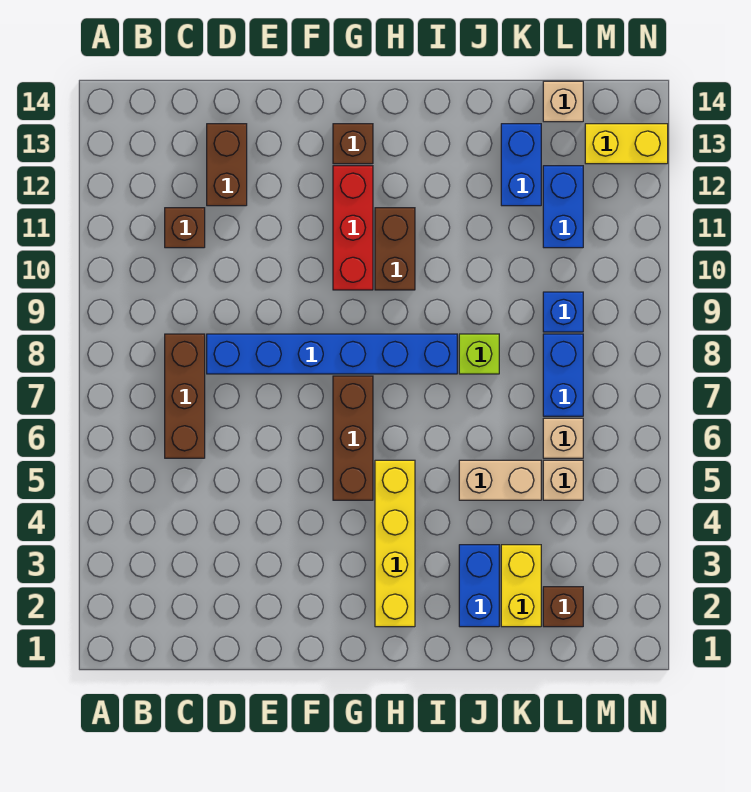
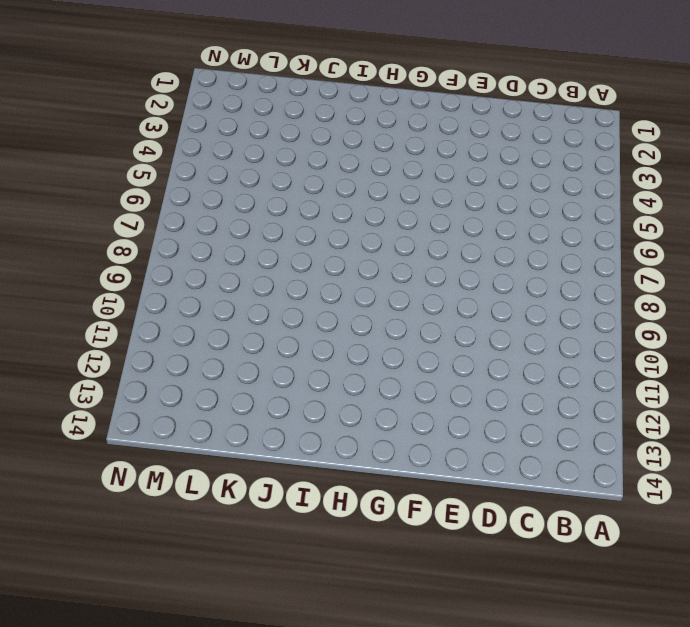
none -> brown brick C6:C8 level 1
none -> brown brick C11 level 1
none -> blue brick D8:I8 level 1

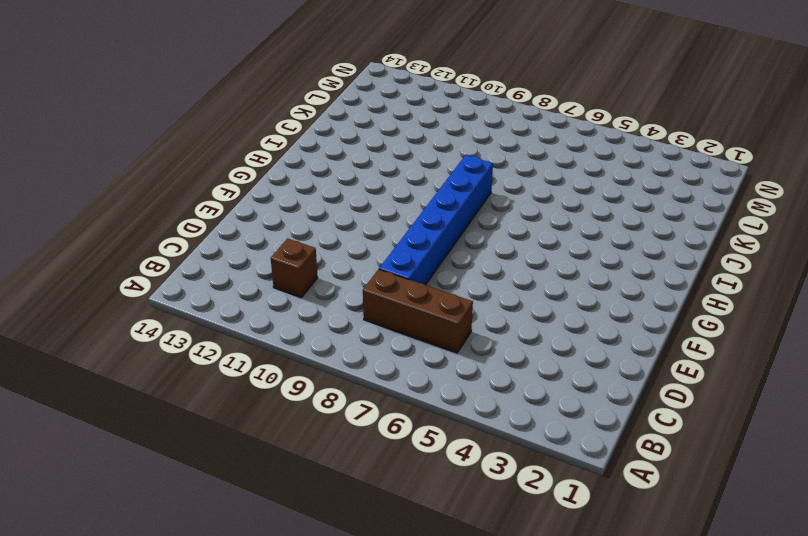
none -> brown brick D12:D13 level 1
none -> brown brick G5:G7 level 1
none -> red brick G10:G12 level 1

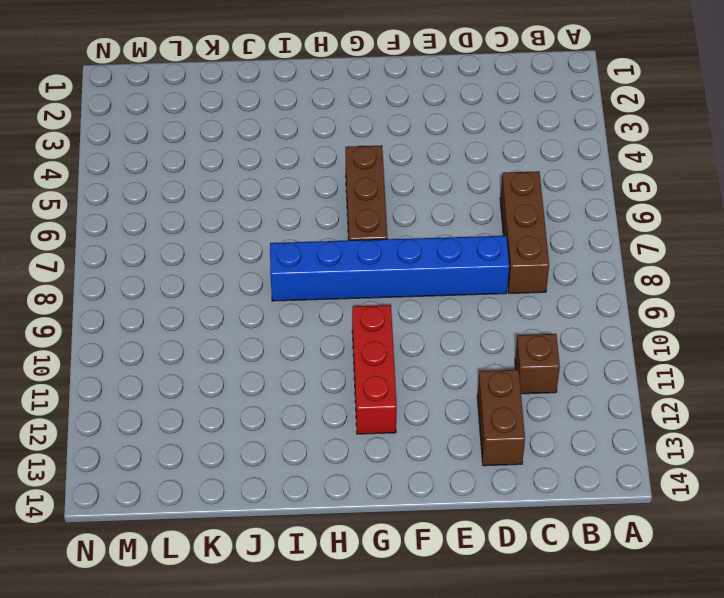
none -> brown brick G13 level 1
none -> yellow brick H2:H5 level 1
none -> brown brick H10:H11 level 1

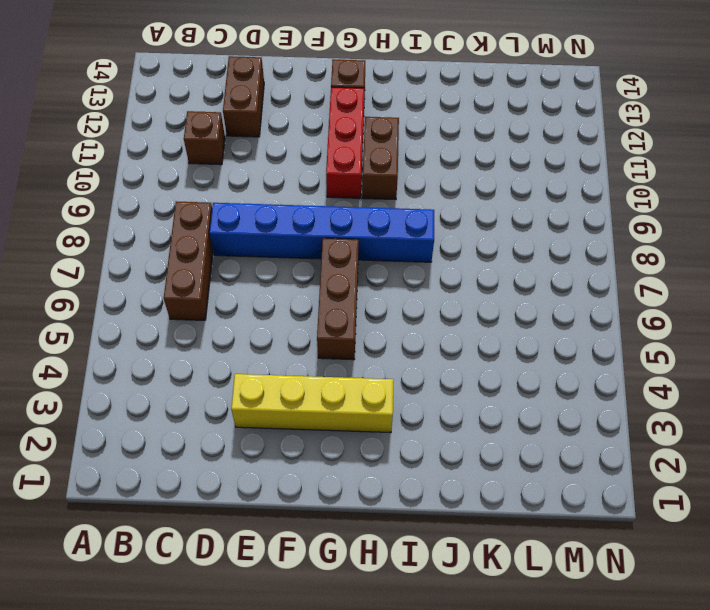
yellow brick E3:H3 level 1 -> yellow brick H2:H5 level 1
none -> blue brick J2:J3 level 1
none -> tan brick J5:K5 level 1
none -> lime brick J8 level 1

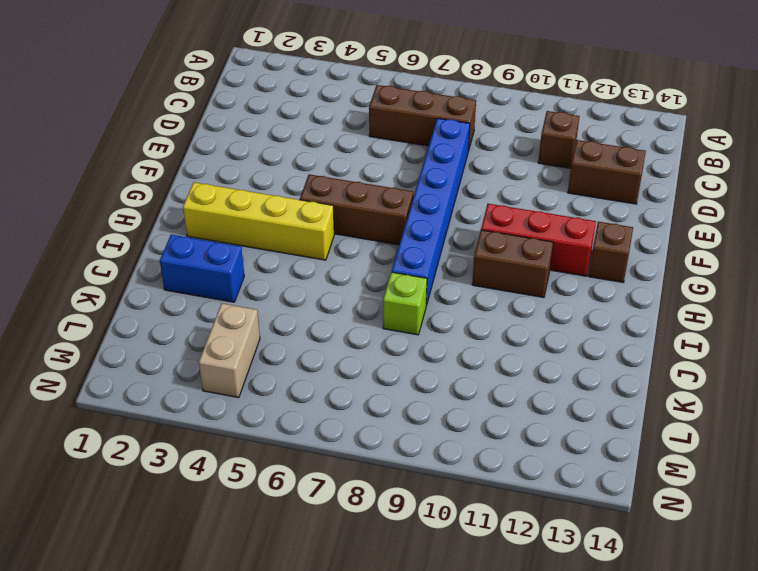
tan brick L4:M4 level 1 -> tan brick J5:K5 level 1
none -> yellow brick K2:K3 level 1
none -> blue brick K12:K13 level 1
none -> brown brick L2 level 1

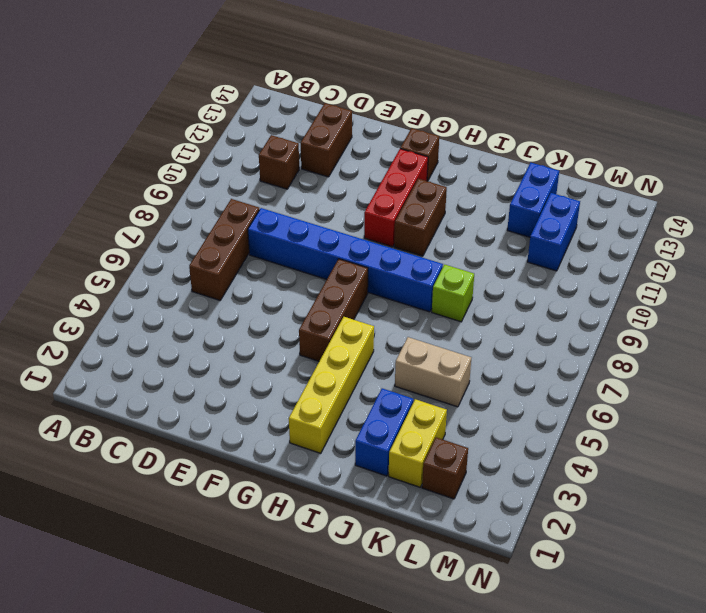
none -> tan brick L5 level 1
none -> tan brick L6 level 1
none -> blue brick L7:L8 level 1

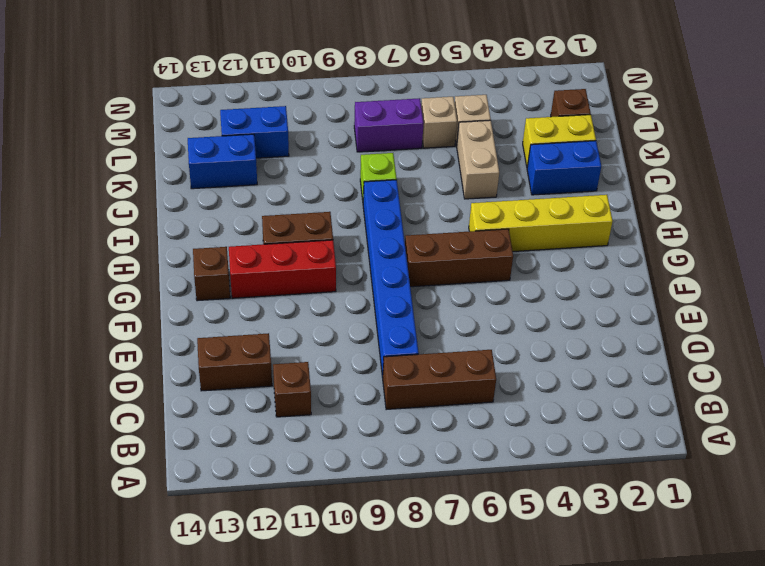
purple brick L7:L8 level 1 -> blue brick L7:L8 level 1
none -> blue brick L9 level 1
none -> tan brick L14 level 1
none -> yellow brick M13:N13 level 1

